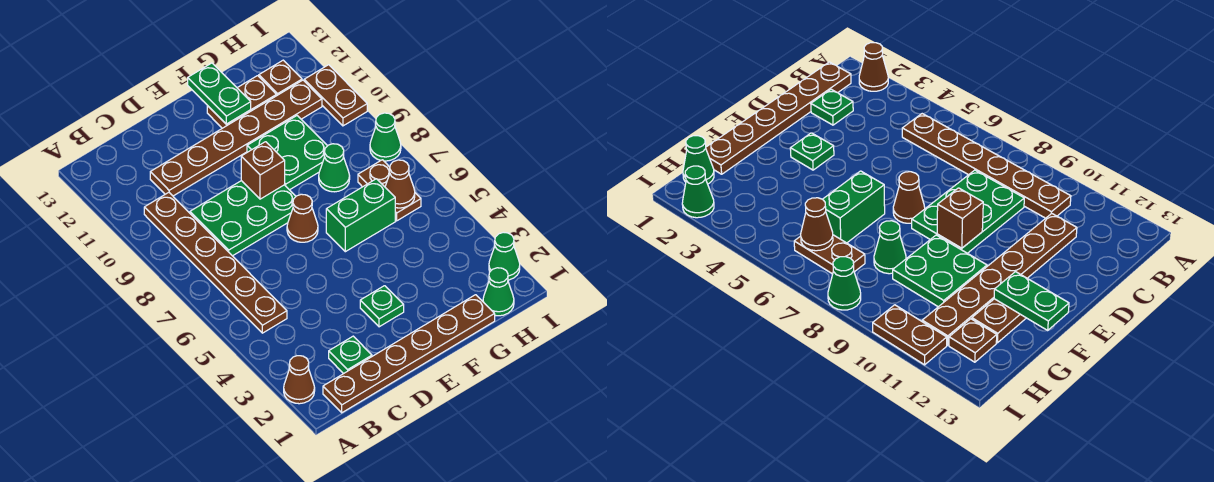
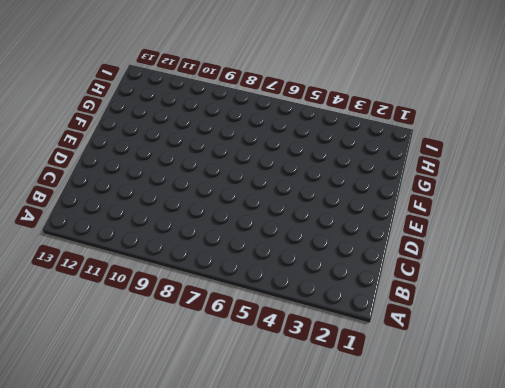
none -> brown cone A2 level 1
none -> brown plate B1:G1 level 1
none -> brown plate B5:B10 level 1

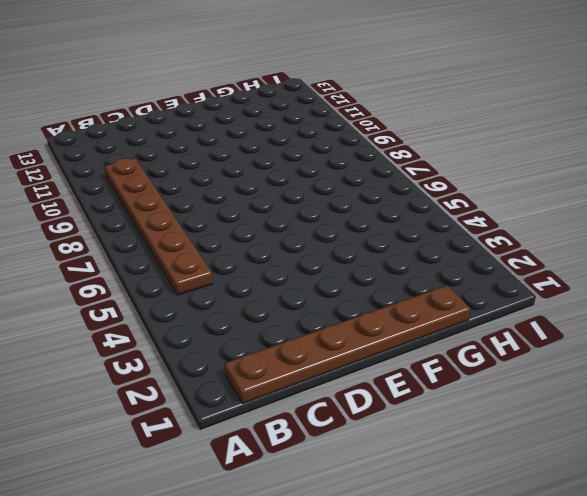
none -> brown cone A2 level 1
none -> green plate C2 level 1
none -> green plate C8:E9 level 1

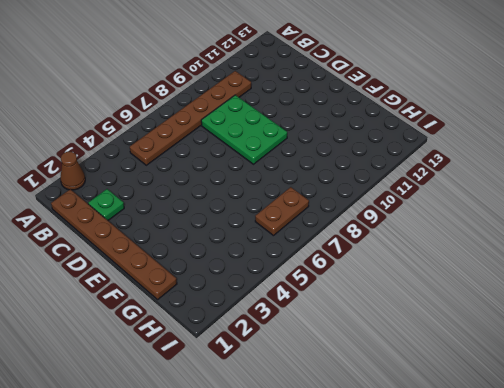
none -> brown plate C11:H11 level 1
none -> green plate E3 level 1
none -> brown cone E7 level 1

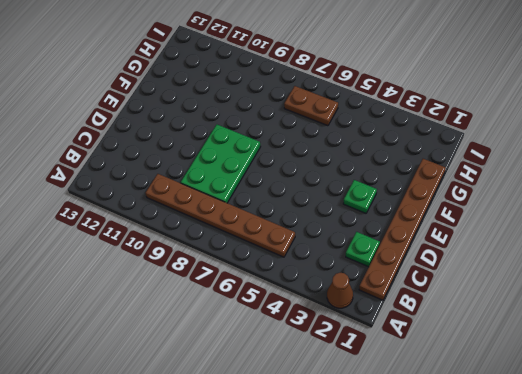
none -> brown plate C11:H11 level 1
none -> brown cone E7 level 1
none -> green brick F6:G6 level 1

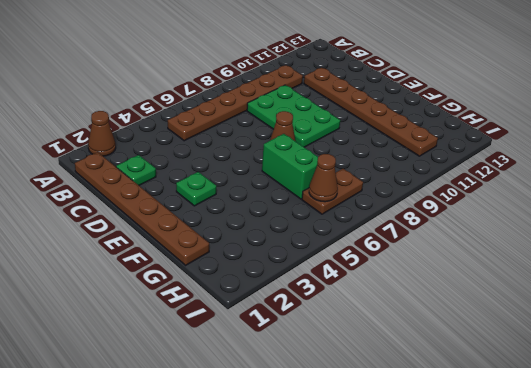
none -> green plate F9:G10 level 1
none -> brown plate F12:G12 level 1
none -> green cone G8 level 1

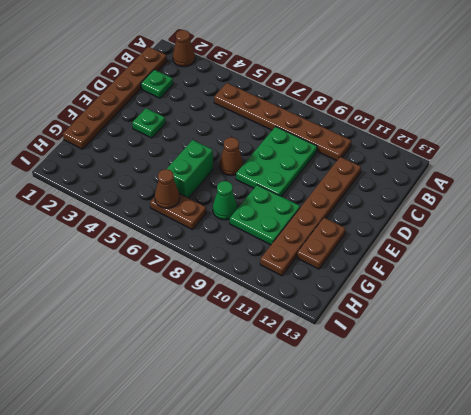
none -> green cone H1 level 1
none -> brown plate H12 level 1
none -> green cone I2 level 1

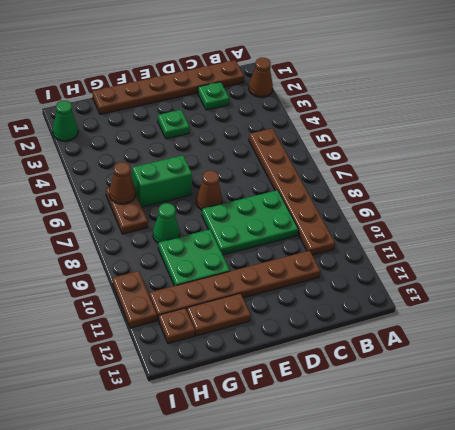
none -> green cone H1 level 1
none -> green cone I8 level 1
none -> brown brick E9 level 2

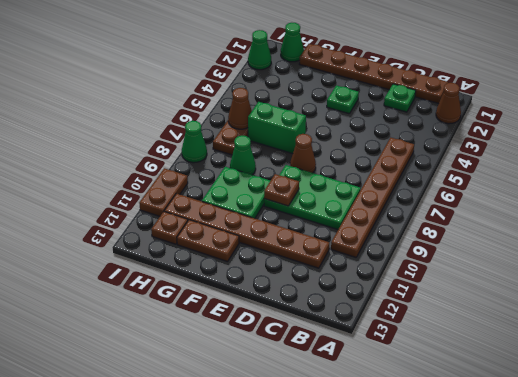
brown plate E9 level 2 -> brown brick E9 level 2
none -> green plate F12:F13 level 2

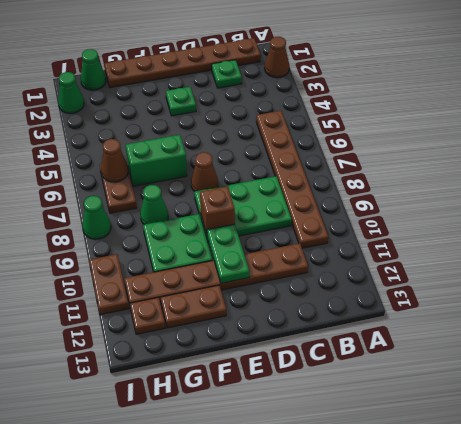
green plate E10:E11 level 2 -> green plate F12:F13 level 2

